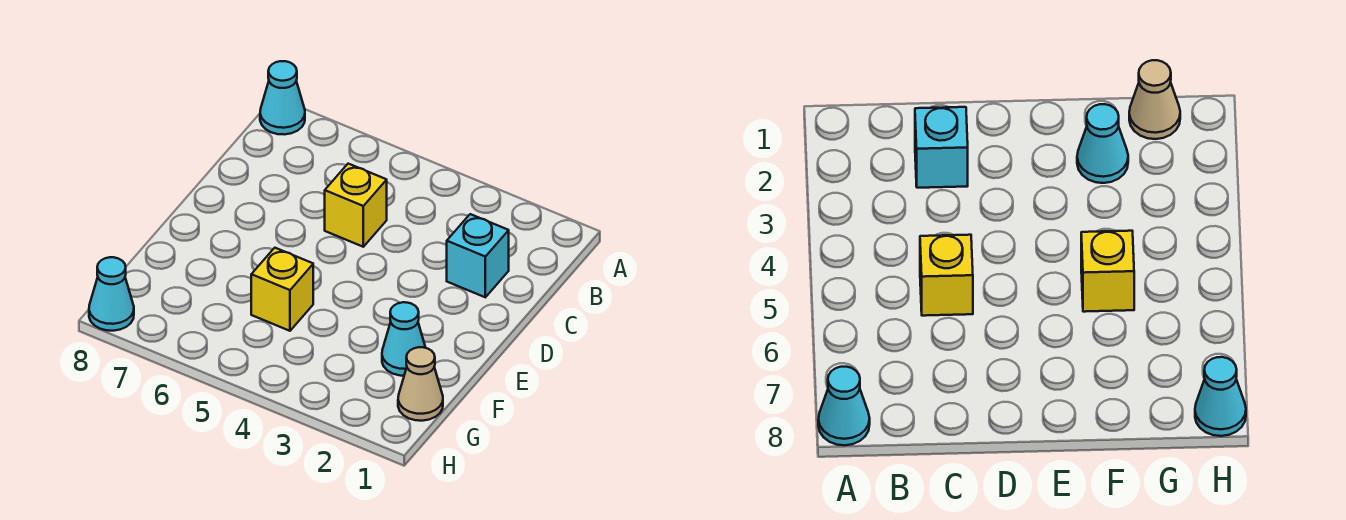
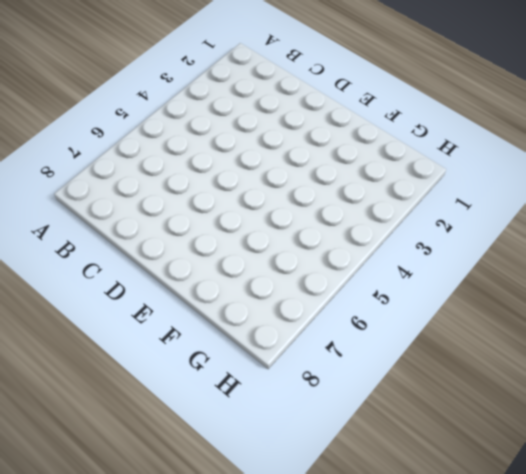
none -> cyan cone A8 level 1
none -> cyan brick C2 level 1

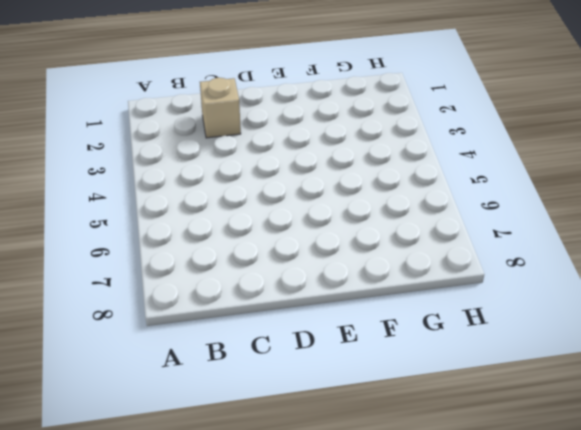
tan brick C2 level 1 -> cyan brick C2 level 1
none -> cyan cone A8 level 1
none -> yellow brick C5 level 1

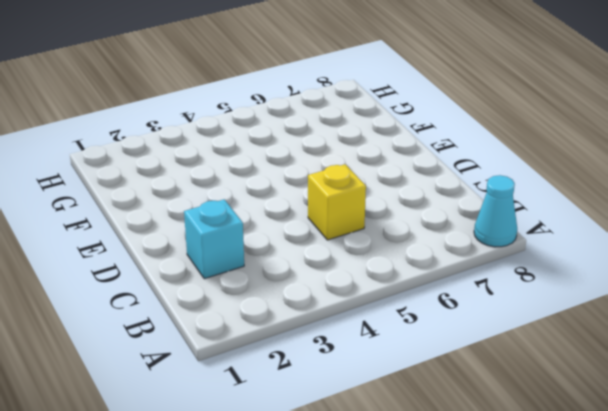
none -> cyan cone F2 level 1
none -> yellow brick F5 level 1

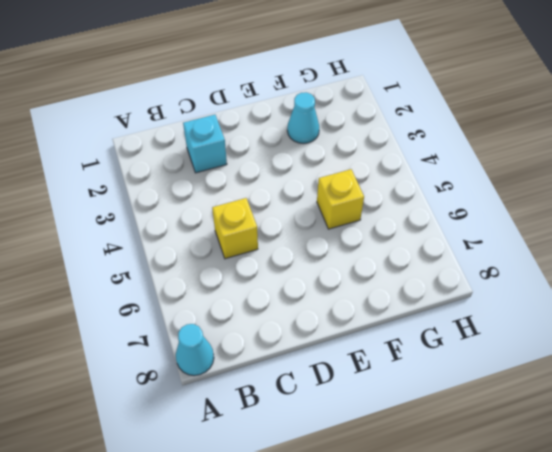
none -> tan cone G1 level 1
none -> cyan cone H8 level 1

